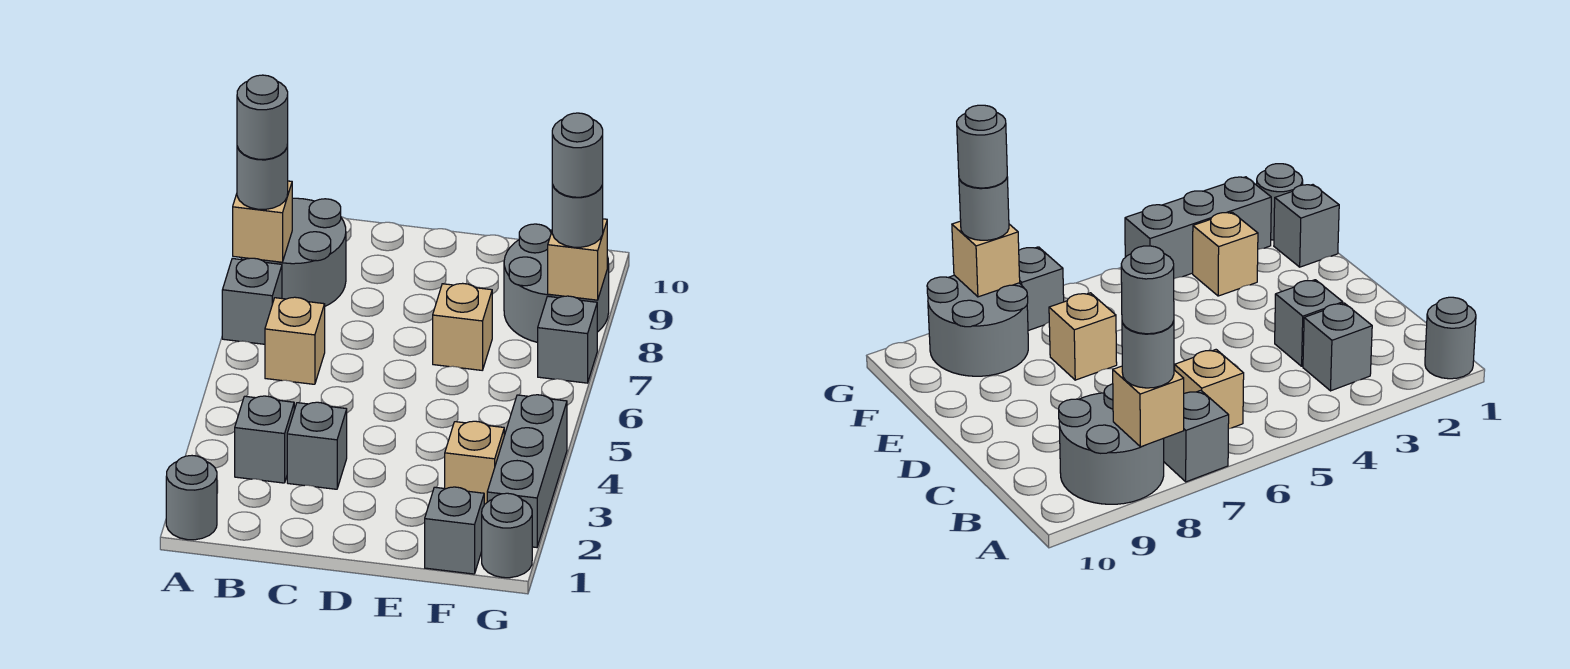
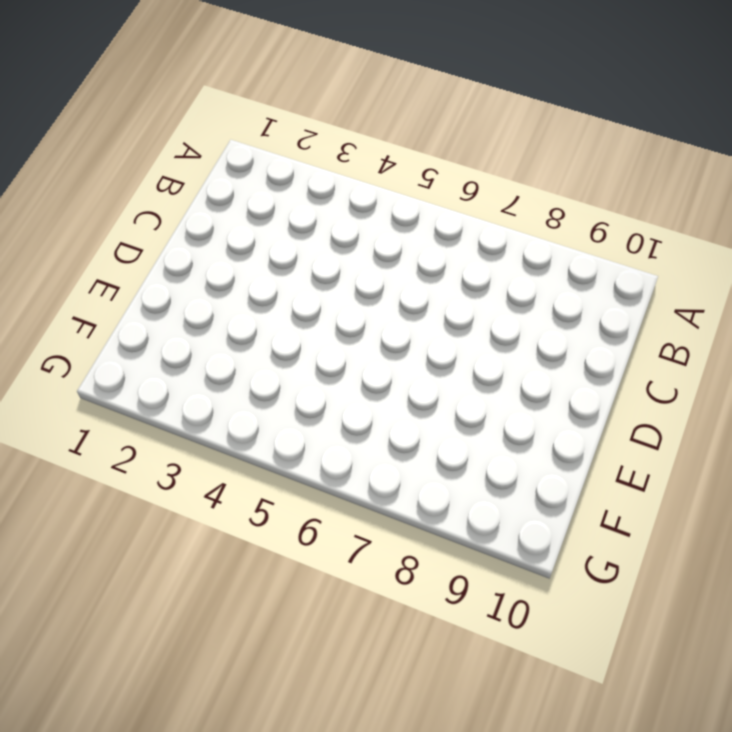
none -> grey round brick A1 level 1
none -> grey brick A7 level 1
none -> grey round brick A8:B9 level 1

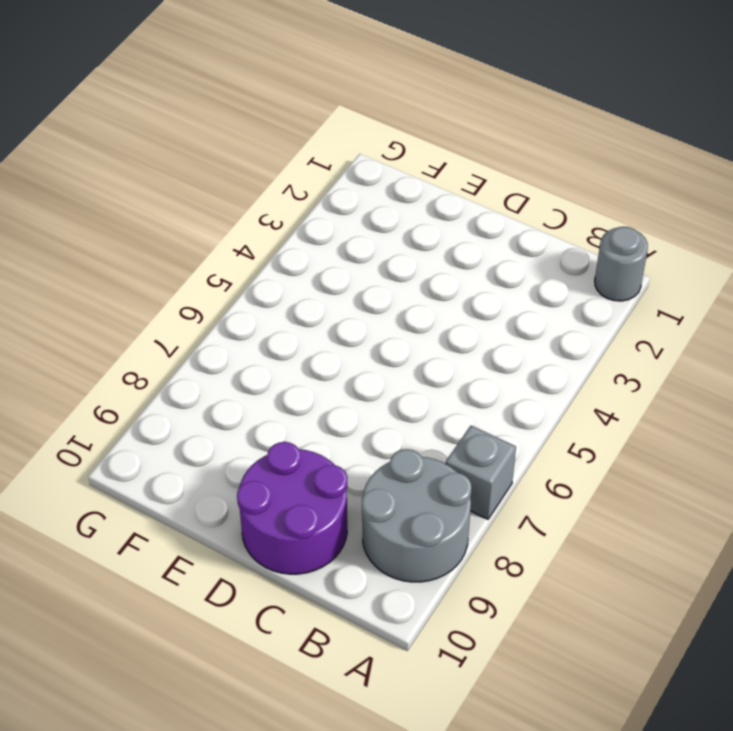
purple round brick C9:D10 level 1 -> none
none -> grey brick B3 level 1
none -> tan brick B6 level 1
none -> grey brick C3 level 1

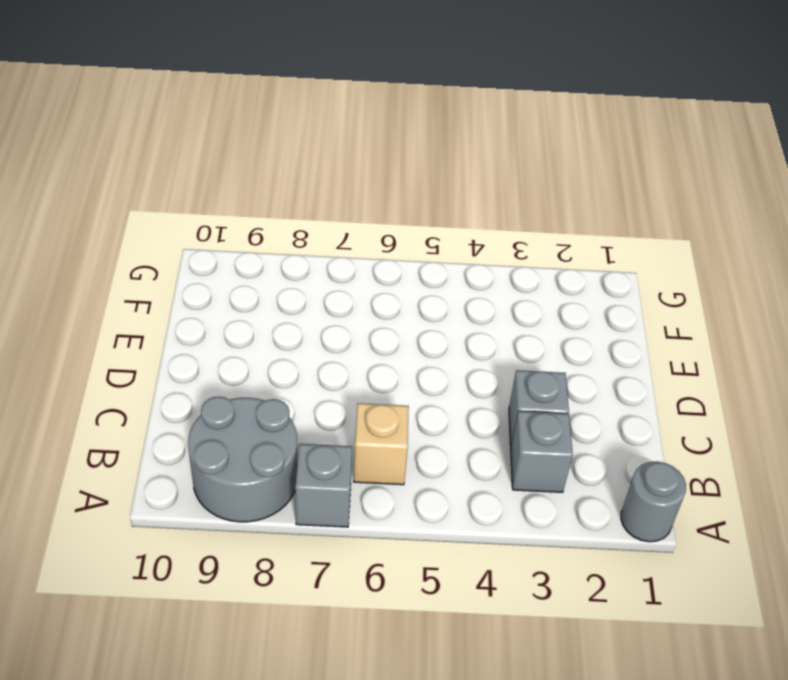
none -> tan brick E7 level 1
none -> grey brick F1 level 1
none -> tan brick F3 level 1

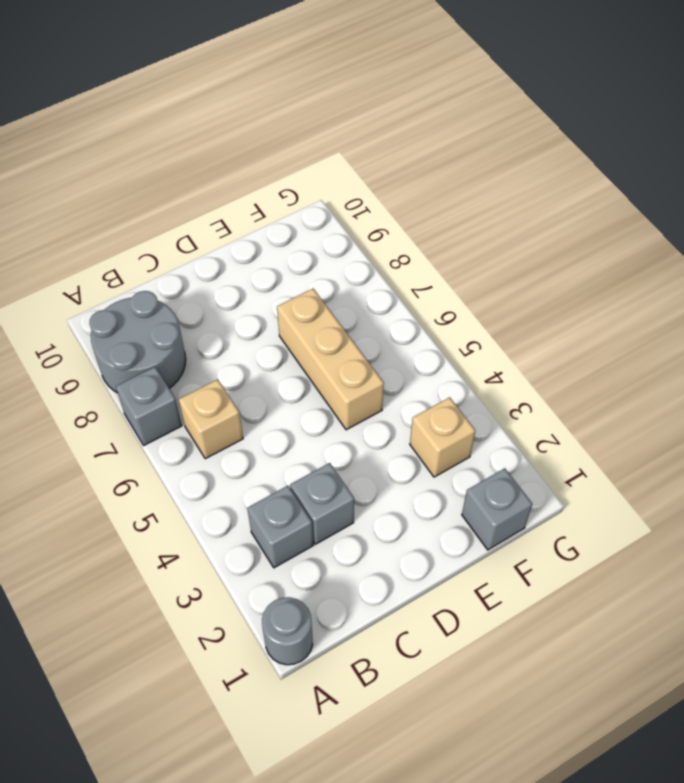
tan brick E5:E7 level 1 -> tan brick E7 level 1
none -> grey round brick F8:G9 level 1
none -> grey round brick G1 level 1
none -> grey brick G2:G4 level 1

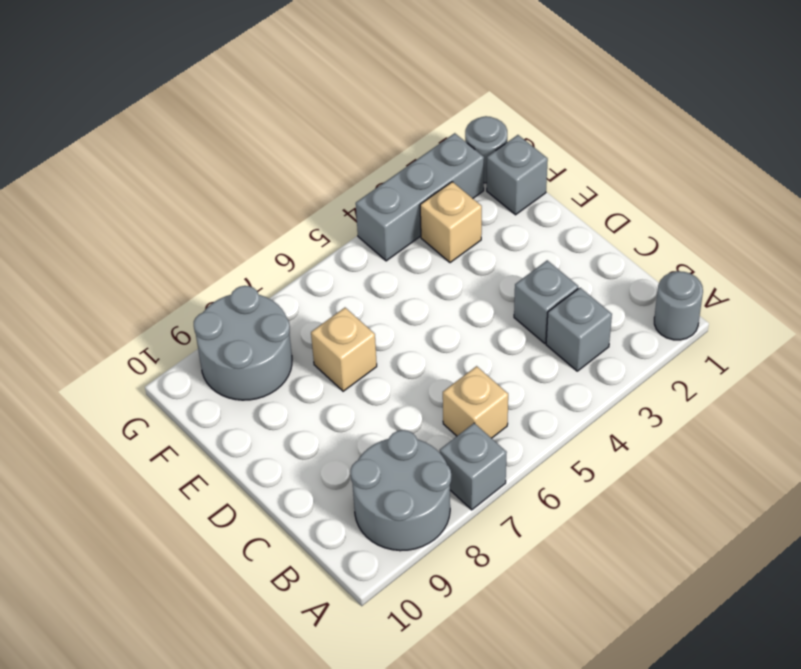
none -> grey brick G7 level 1
none -> tan brick A8 level 2
none -> tan brick G8 level 2

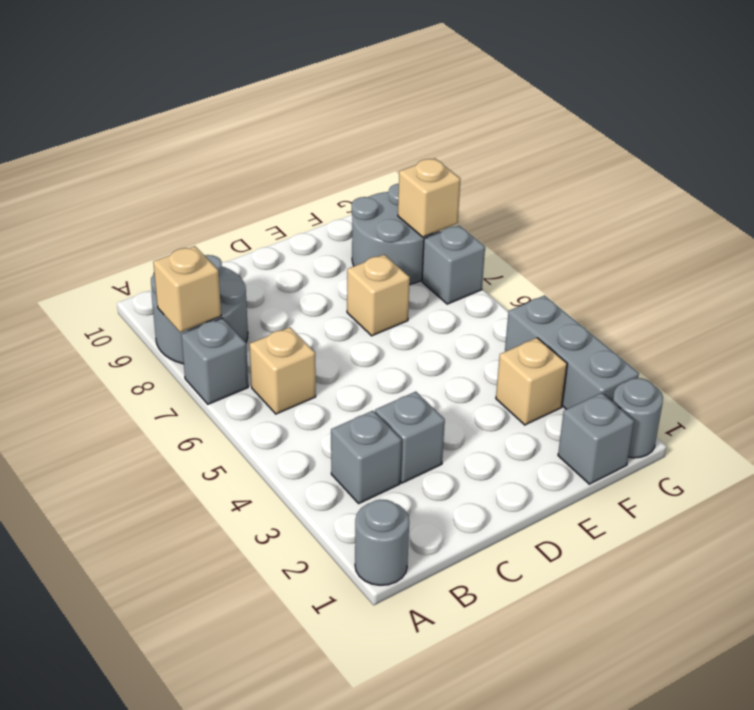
none -> grey round brick A8 level 3
none -> grey round brick G8 level 3
none -> grey round brick A8 level 4

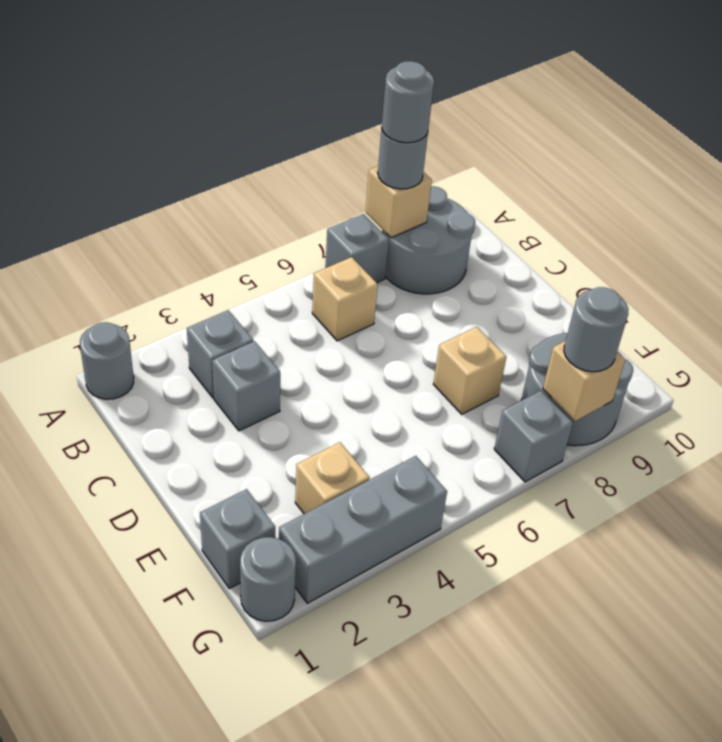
none -> grey round brick G8 level 4

